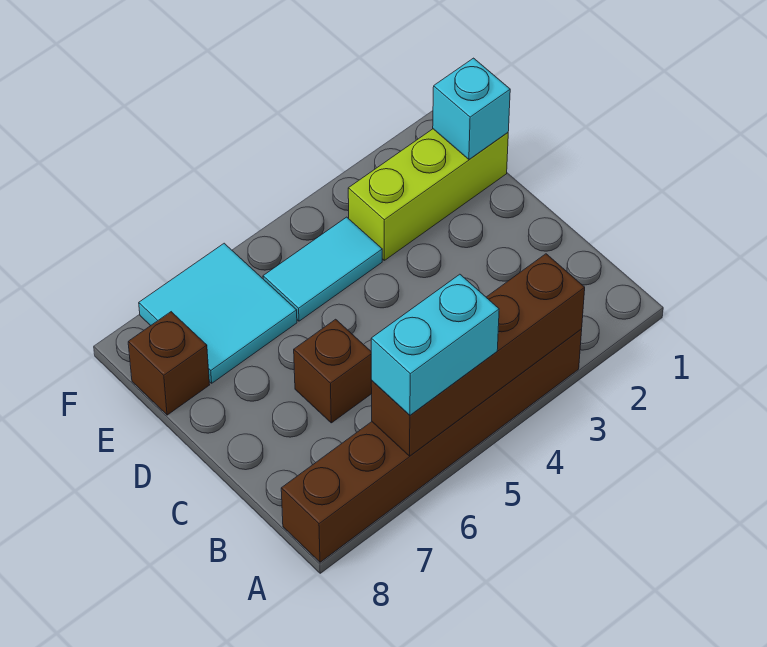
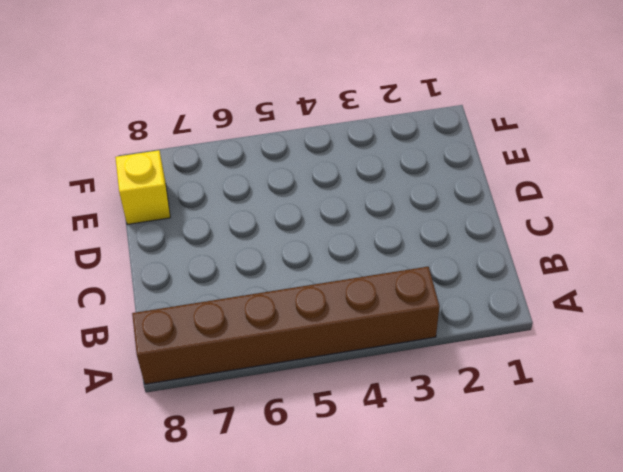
yellow brick E8 level 1 -> brown brick E8 level 1
none -> brown brick C6 level 1
none -> lime brick E1:E3 level 1

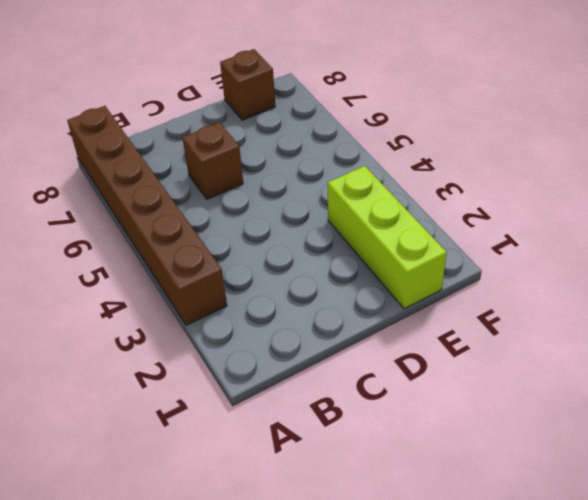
none -> cyan tile E4:E5 level 1
none -> cyan tile E6:F7 level 1

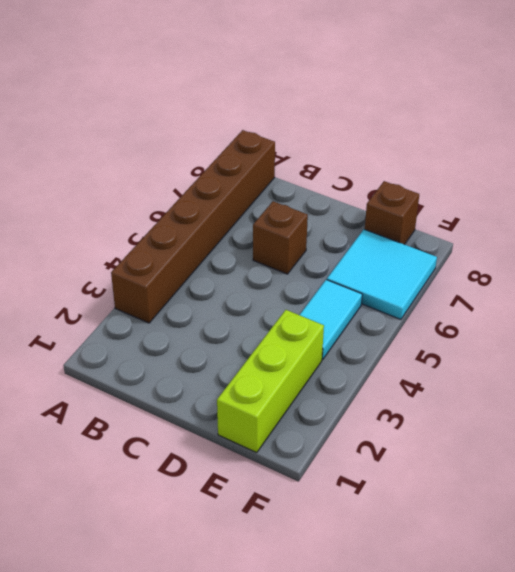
none -> brown brick A3:A6 level 2
none -> cyan brick E1 level 2

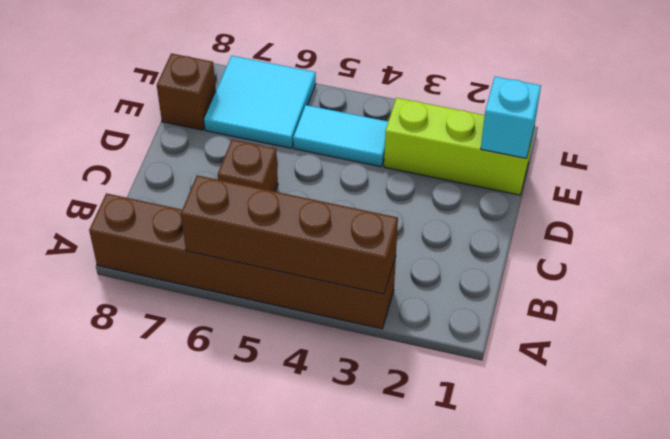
none -> cyan brick A5:A6 level 3

